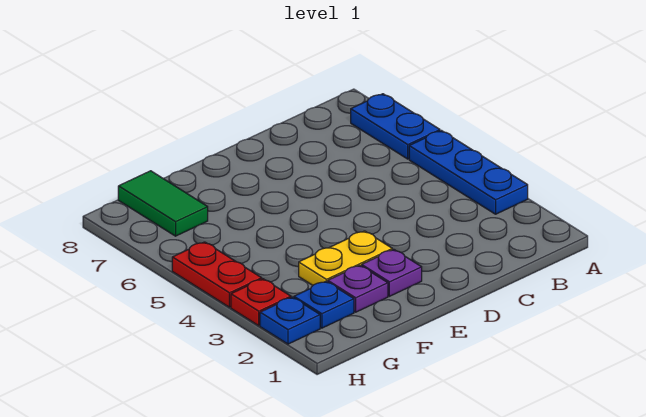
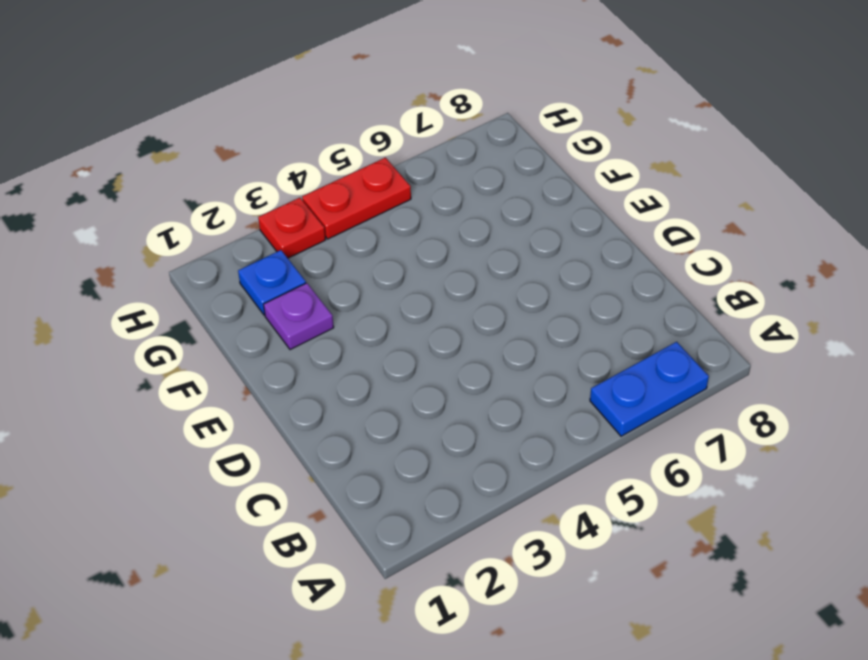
none -> blue plate A3:A5 level 1
none -> purple plate E2 level 1

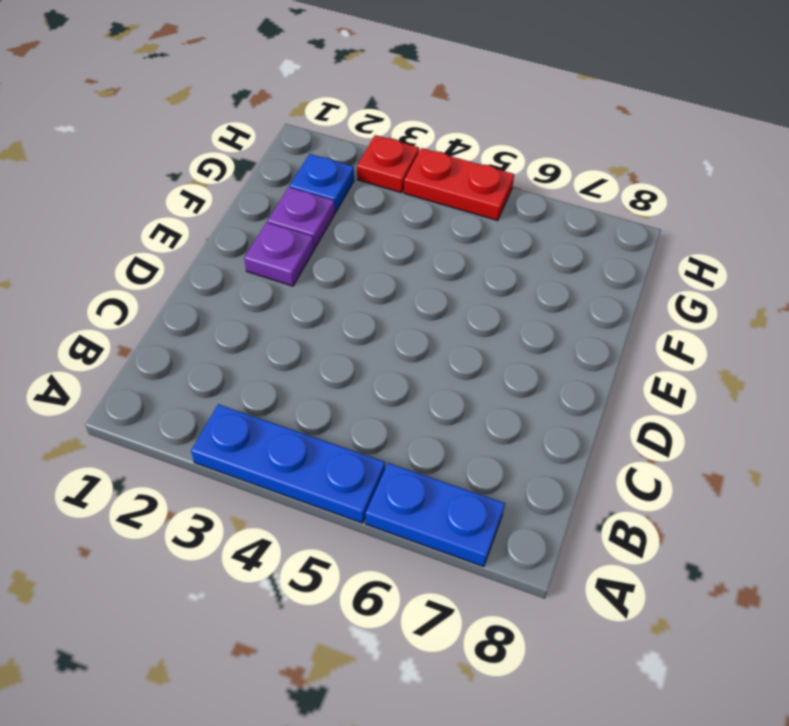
none -> yellow plate E3:F3 level 1
none -> green tile G7:G8 level 1

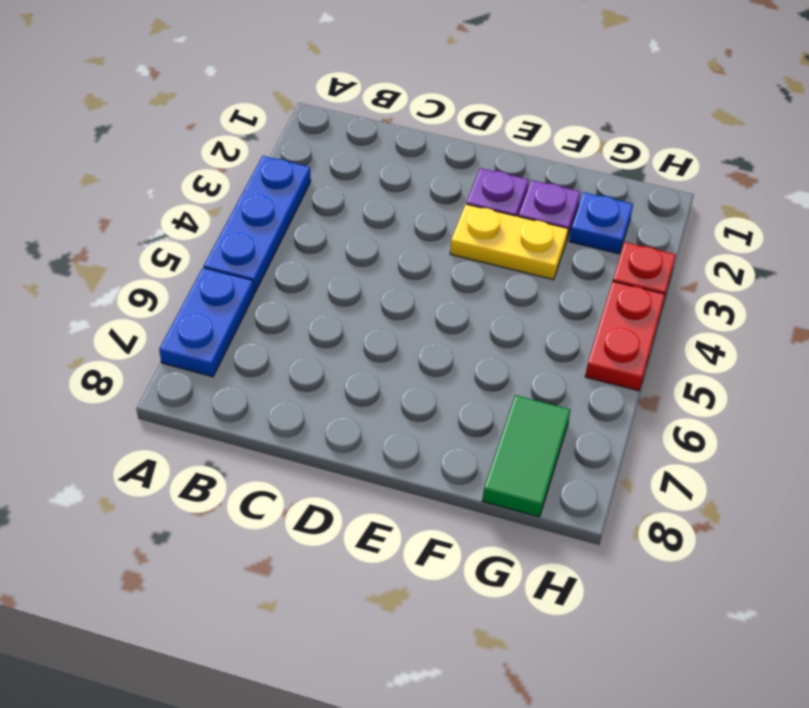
none -> blue plate H2 level 1

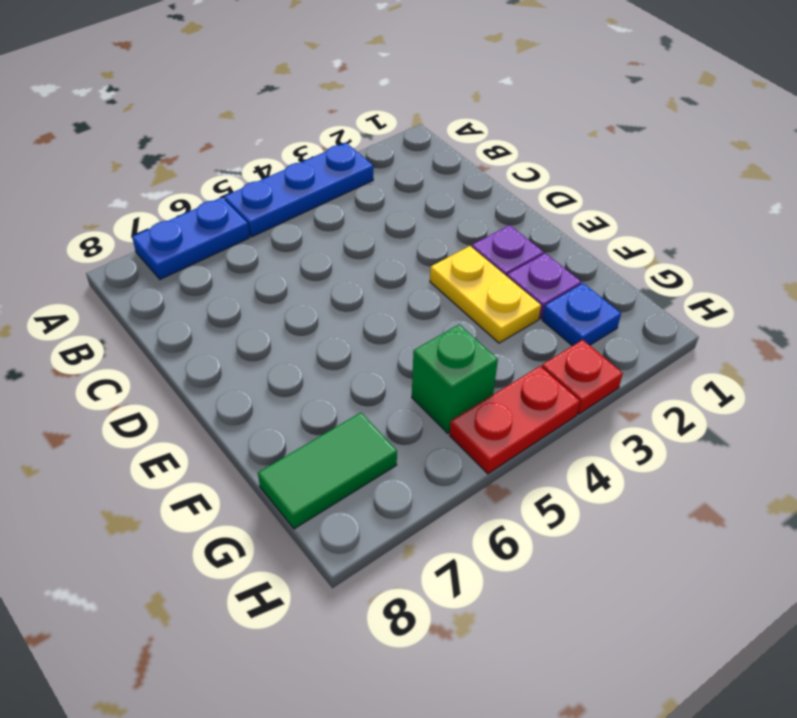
green brick G5 level 1 -> none
none -> blue plate H2 level 1

